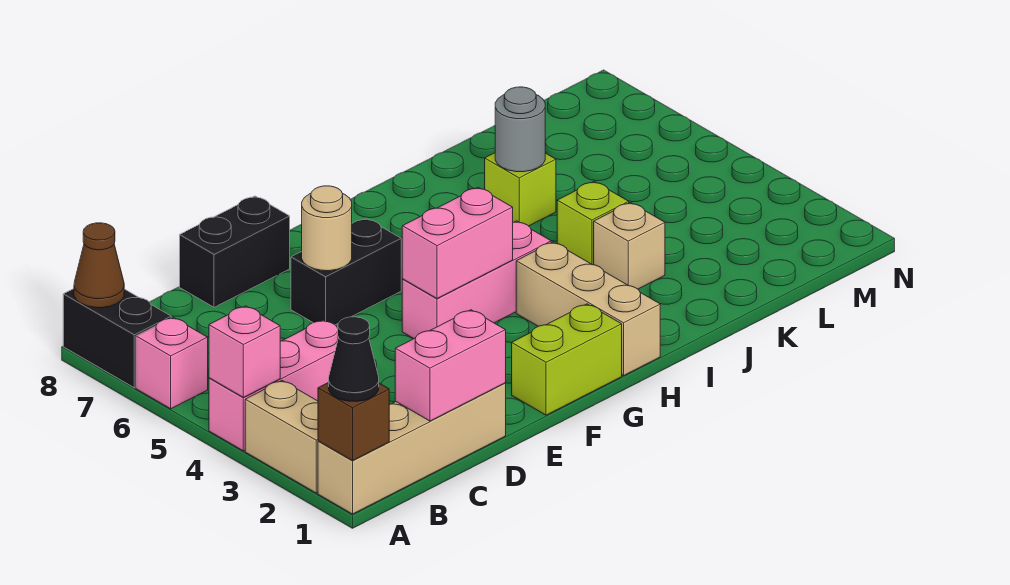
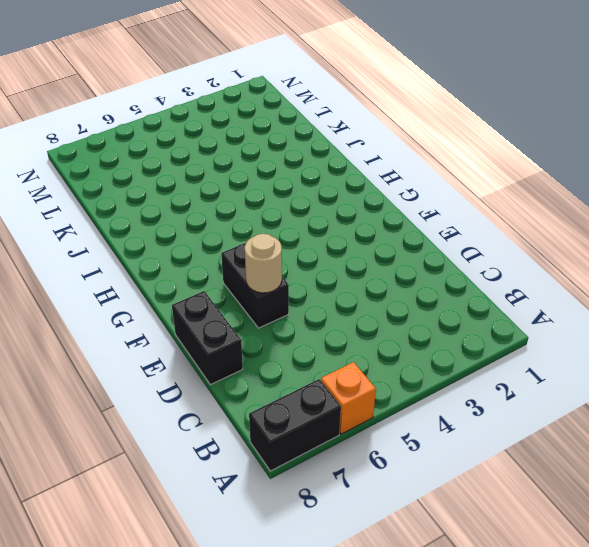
orange brick A6 level 1 -> pink brick A6 level 1
none -> tan brick A1:D1 level 1
none -> tan brick A2:A3 level 1
none -> pink brick A4:C4 level 1

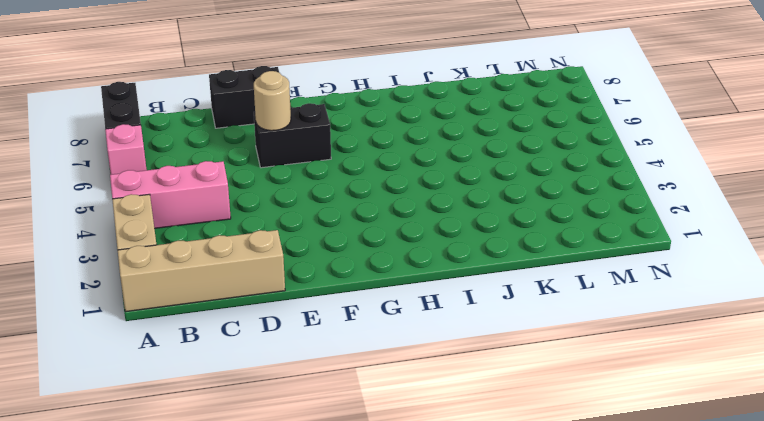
none -> lime brick F1:G1 level 1
none -> pink brick F4:H4 level 1
none -> tan brick H1:H3 level 1

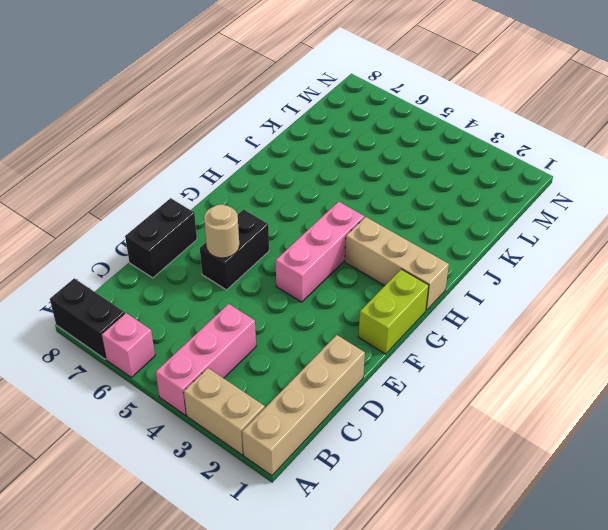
none -> tan brick J3 level 1
none -> lime brick J4 level 1
none -> lime brick J6 level 1

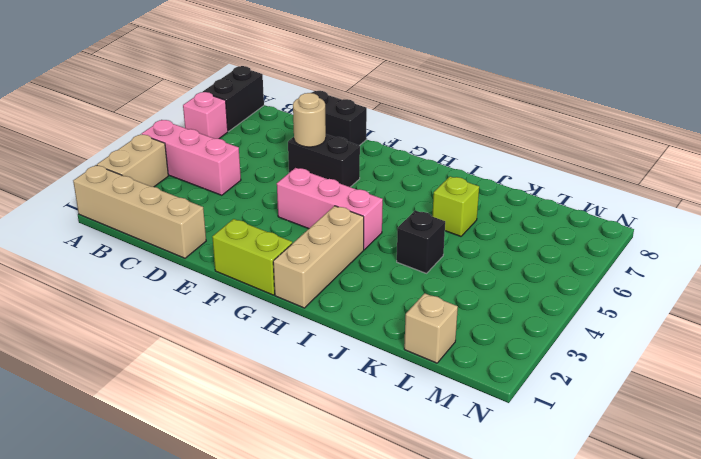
black brick J4 level 1 -> lime brick J4 level 1
tan brick L1 level 1 -> tan brick J3 level 1
none -> brown brick A1 level 2
none -> pink brick A4 level 2
none -> brown cone A8 level 2

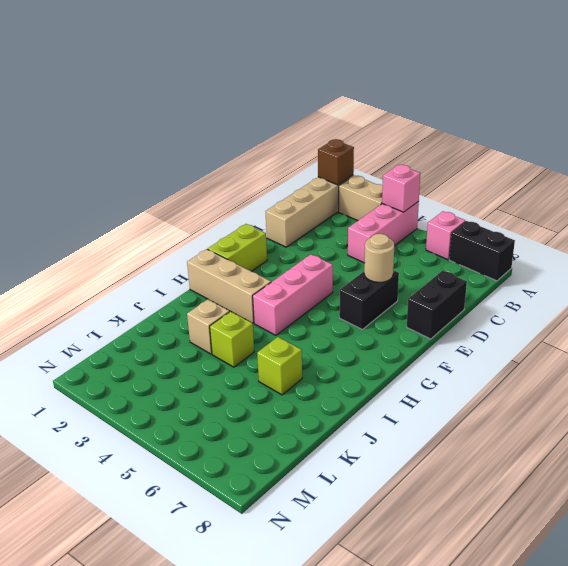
none -> brown cone A8 level 2
none -> pink brick C1:D1 level 2
none -> pink brick F4:G4 level 2

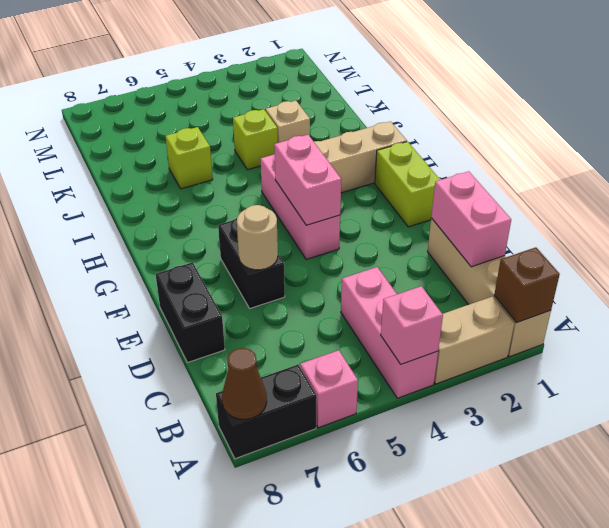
none -> grey round brick J6 level 2
none -> black cone A1 level 3

